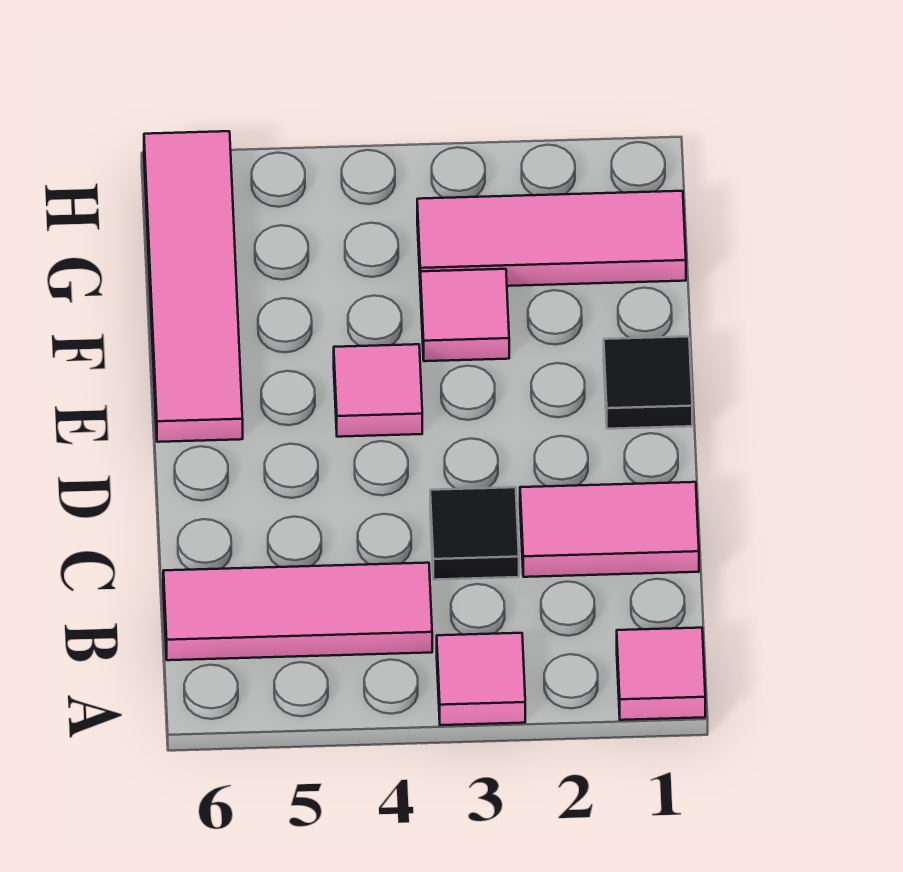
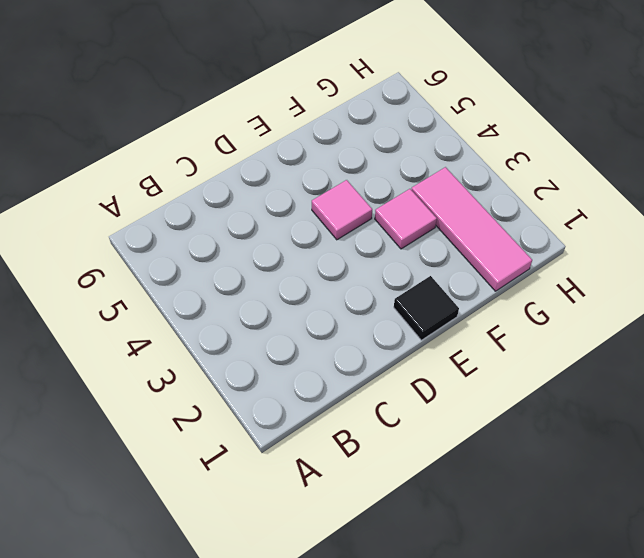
none -> pink tile A1 level 1
none -> pink tile A3 level 1

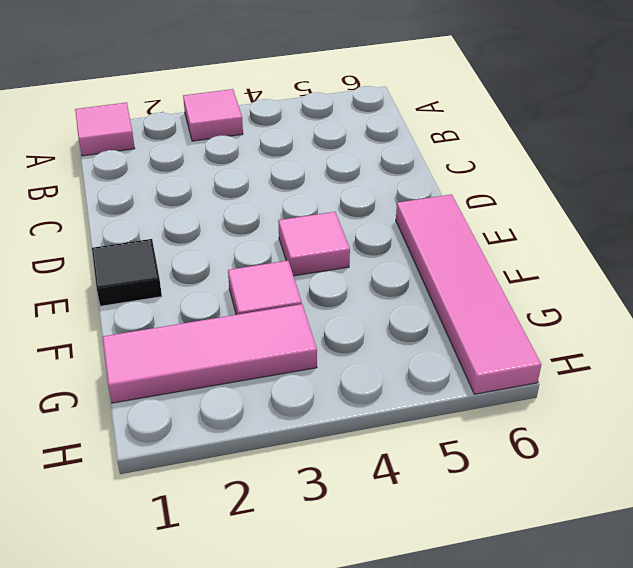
none -> pink tile B4:B6 level 1
none -> pink tile C1:C2 level 1

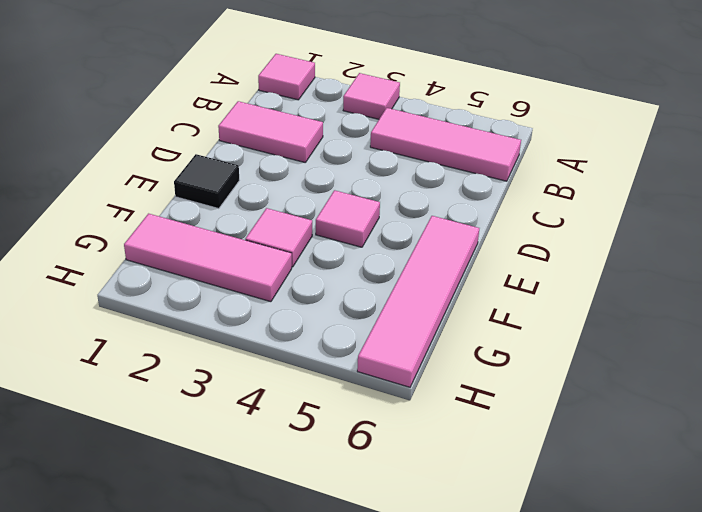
none -> black tile C3 level 1

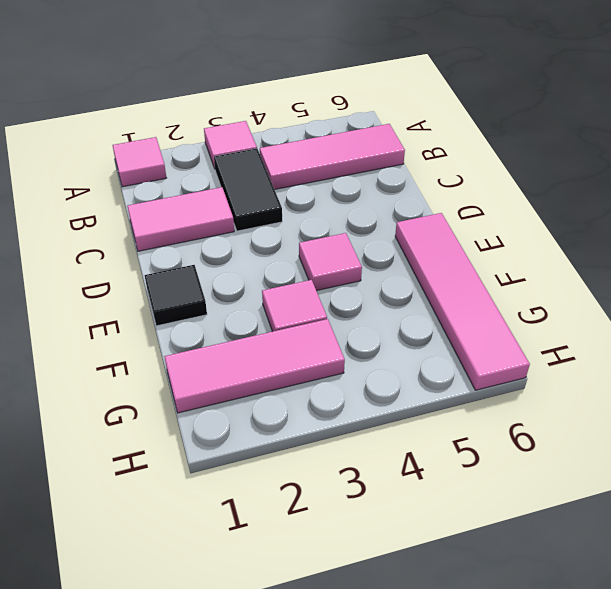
black tile B3:C3 level 1 -> black tile C3 level 1

